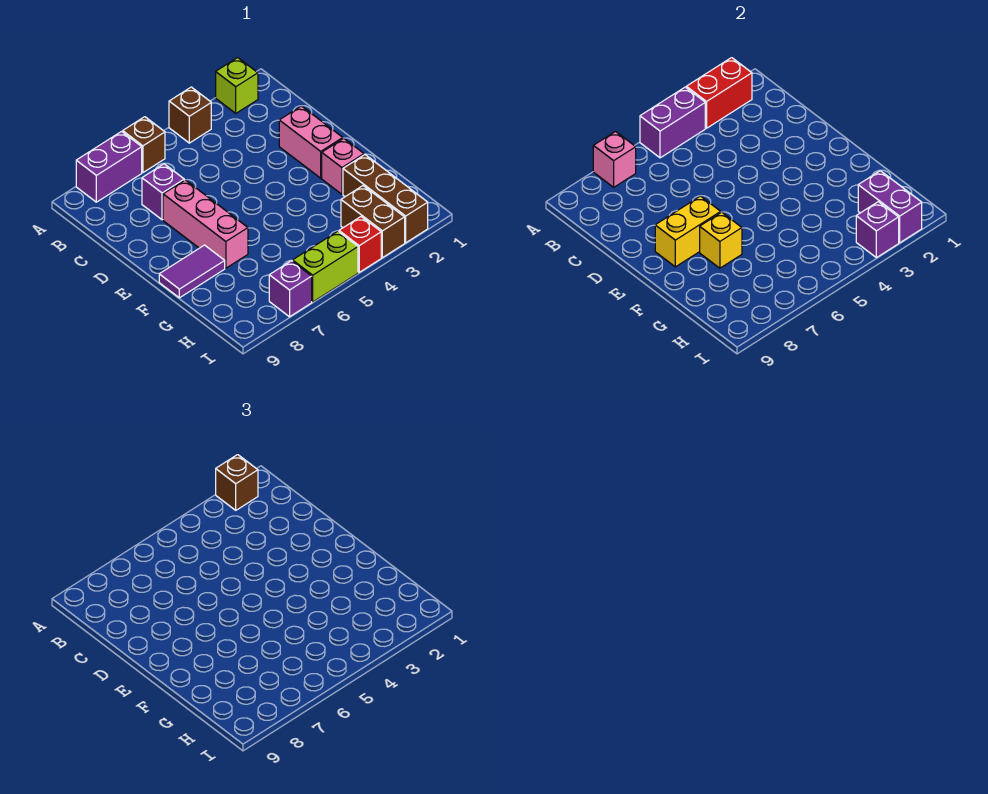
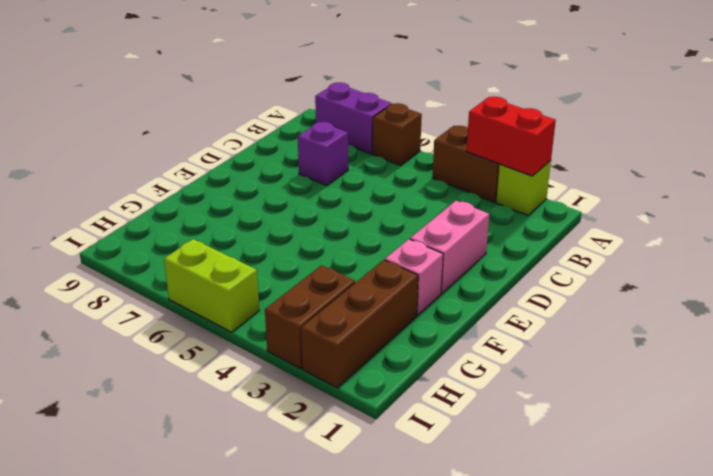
brown brick A3:A4 level 1 -> brown brick A4 level 1
none -> pink brick D7:F7 level 1
none -> purple tile F8:F9 level 1
none -> red brick I4 level 1

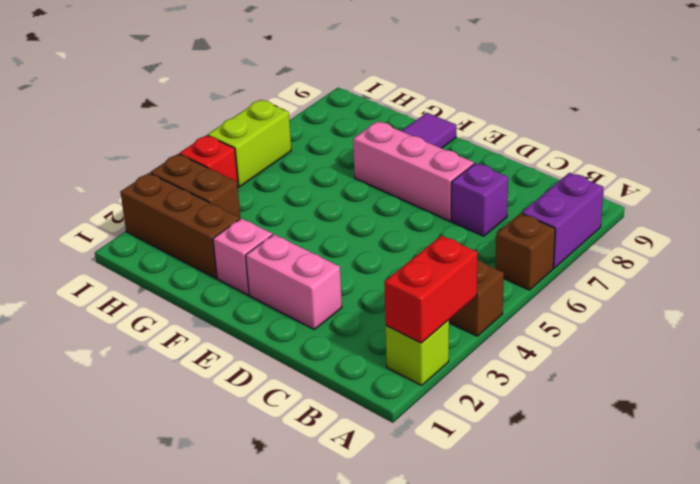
none -> purple brick I7 level 1
none -> purple brick A4:A5 level 2
none -> pink brick A7 level 2

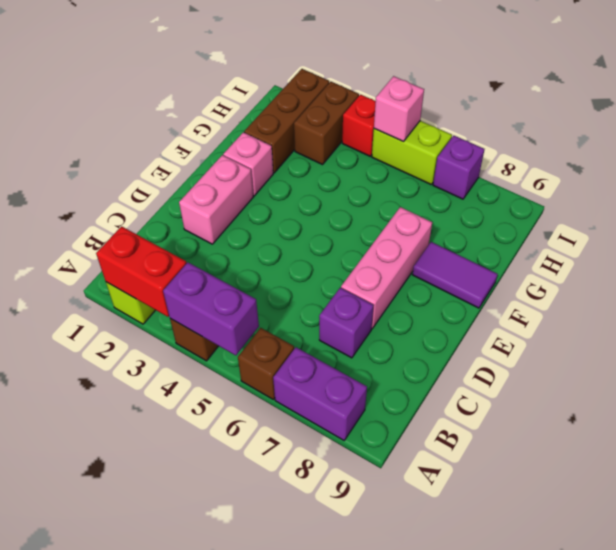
pink brick I5 level 2 -> pink brick A7 level 2
none -> yellow brick E7:E8 level 2
none -> yellow brick F7 level 2
none -> purple brick H2:I2 level 2

